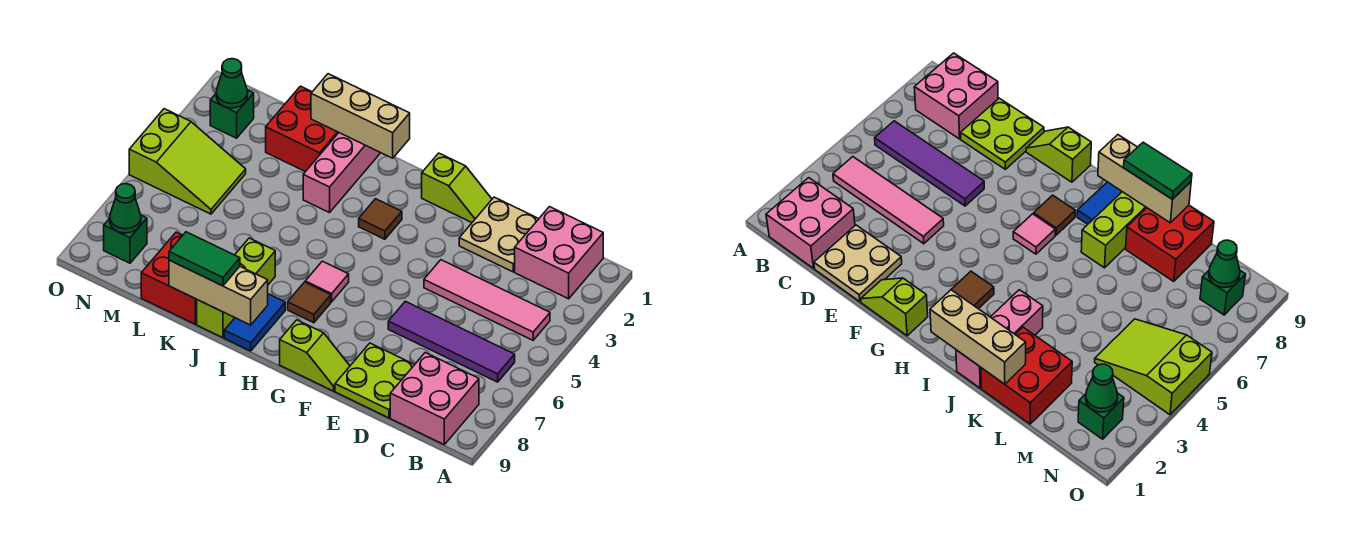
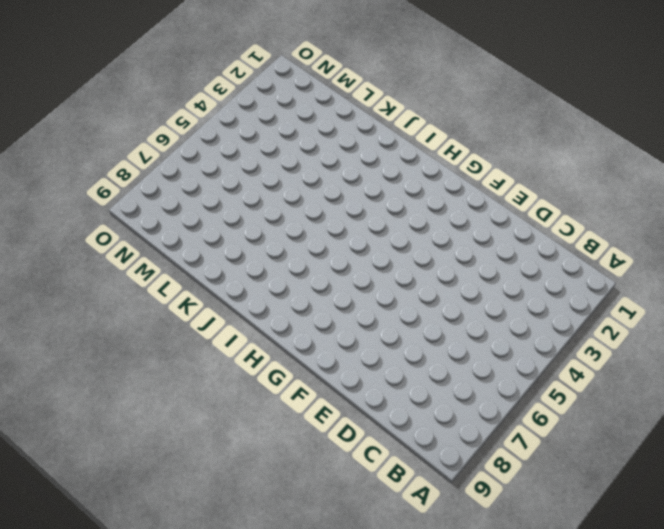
none -> pink brick B1:C2 level 1
none -> pink tile B4:E4 level 1
none -> purple tile B6:E6 level 1

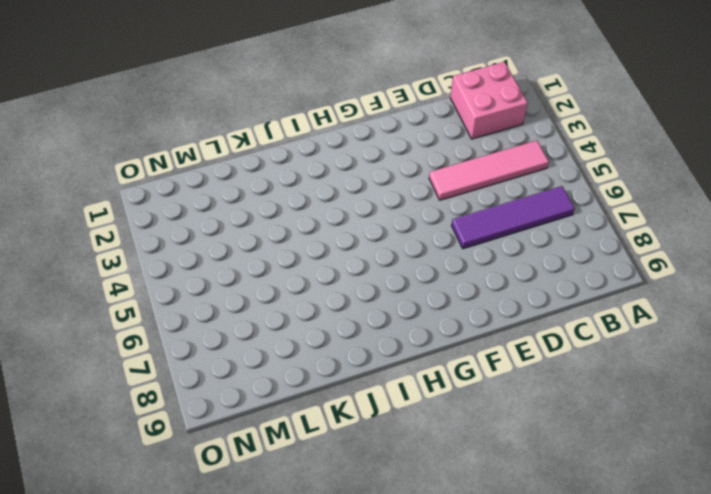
none -> pink brick B8:C9 level 1
none -> tan plate D1:E2 level 1
none -> lime plate D8:E9 level 1

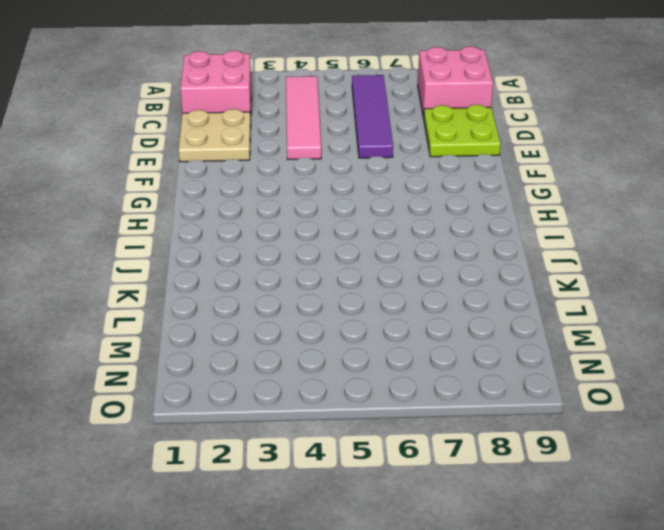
none -> lime slope F1:G1 level 1 top G
none -> lime slope F9:G9 level 1 top G
none -> brown tile H3 level 1

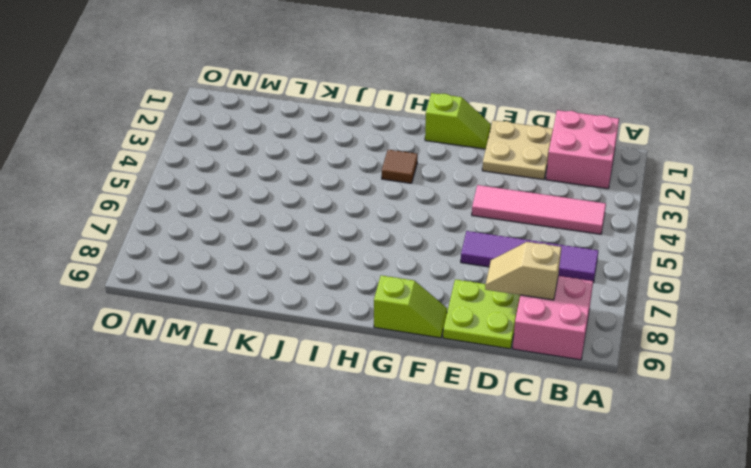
tan slope C8:D8 level 2 top C -> none
none -> pink tile H6 level 1
none -> brown tile H7 level 1
none -> blue tile I8:I9 level 1

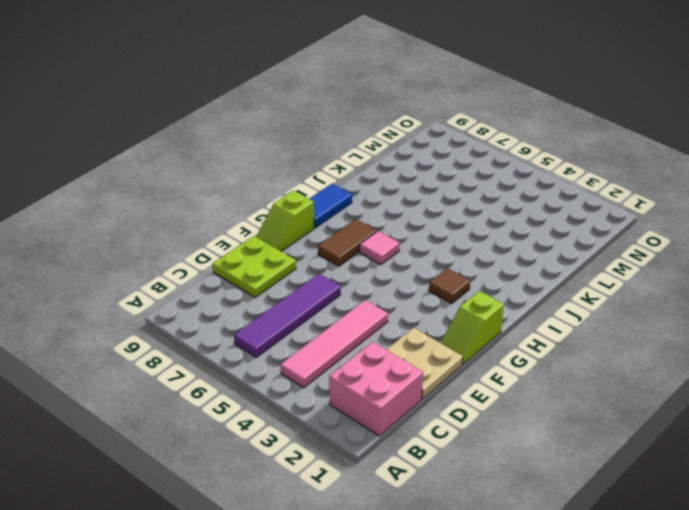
brown tile G7:H7 level 1 -> brown tile H7 level 1
blue tile H9:I9 level 1 -> blue tile I8:I9 level 1
none -> pink brick B8:C9 level 1
none -> pink brick J1:J3 level 1
none -> lime brick J7:J9 level 1

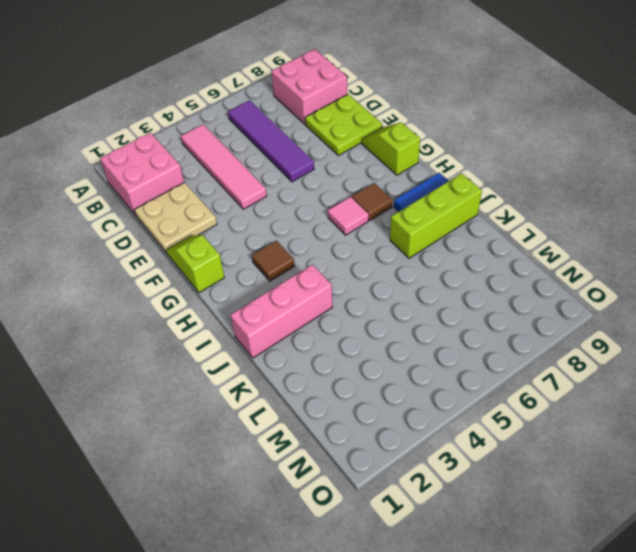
none -> red brick K1:L2 level 1
none -> red brick K8:L9 level 1
none -> lime slope M4:O5 level 1 top O

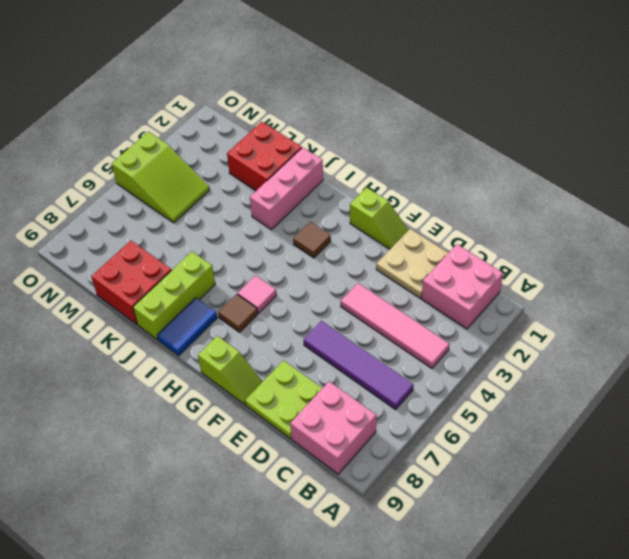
none -> green brick N2 level 1
none -> green brick N8 level 1
none -> tan brick I1:K1 level 2

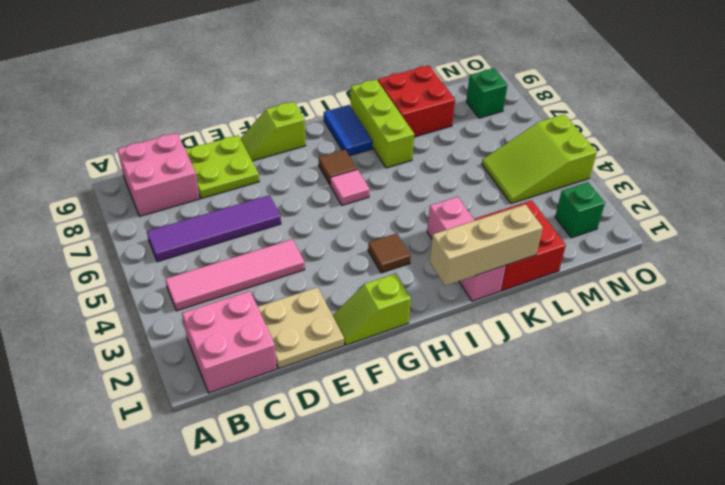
none -> tan brick I9:K9 level 2
none -> green cone N2 level 2
none -> green cone N8 level 2

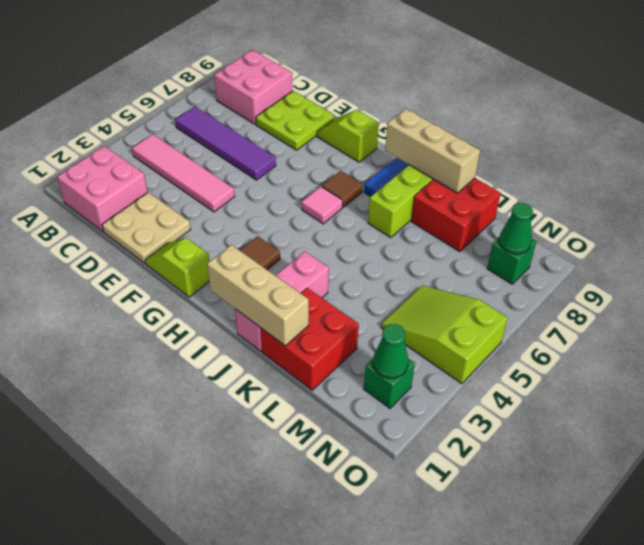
none -> green tile J9:K9 level 3

